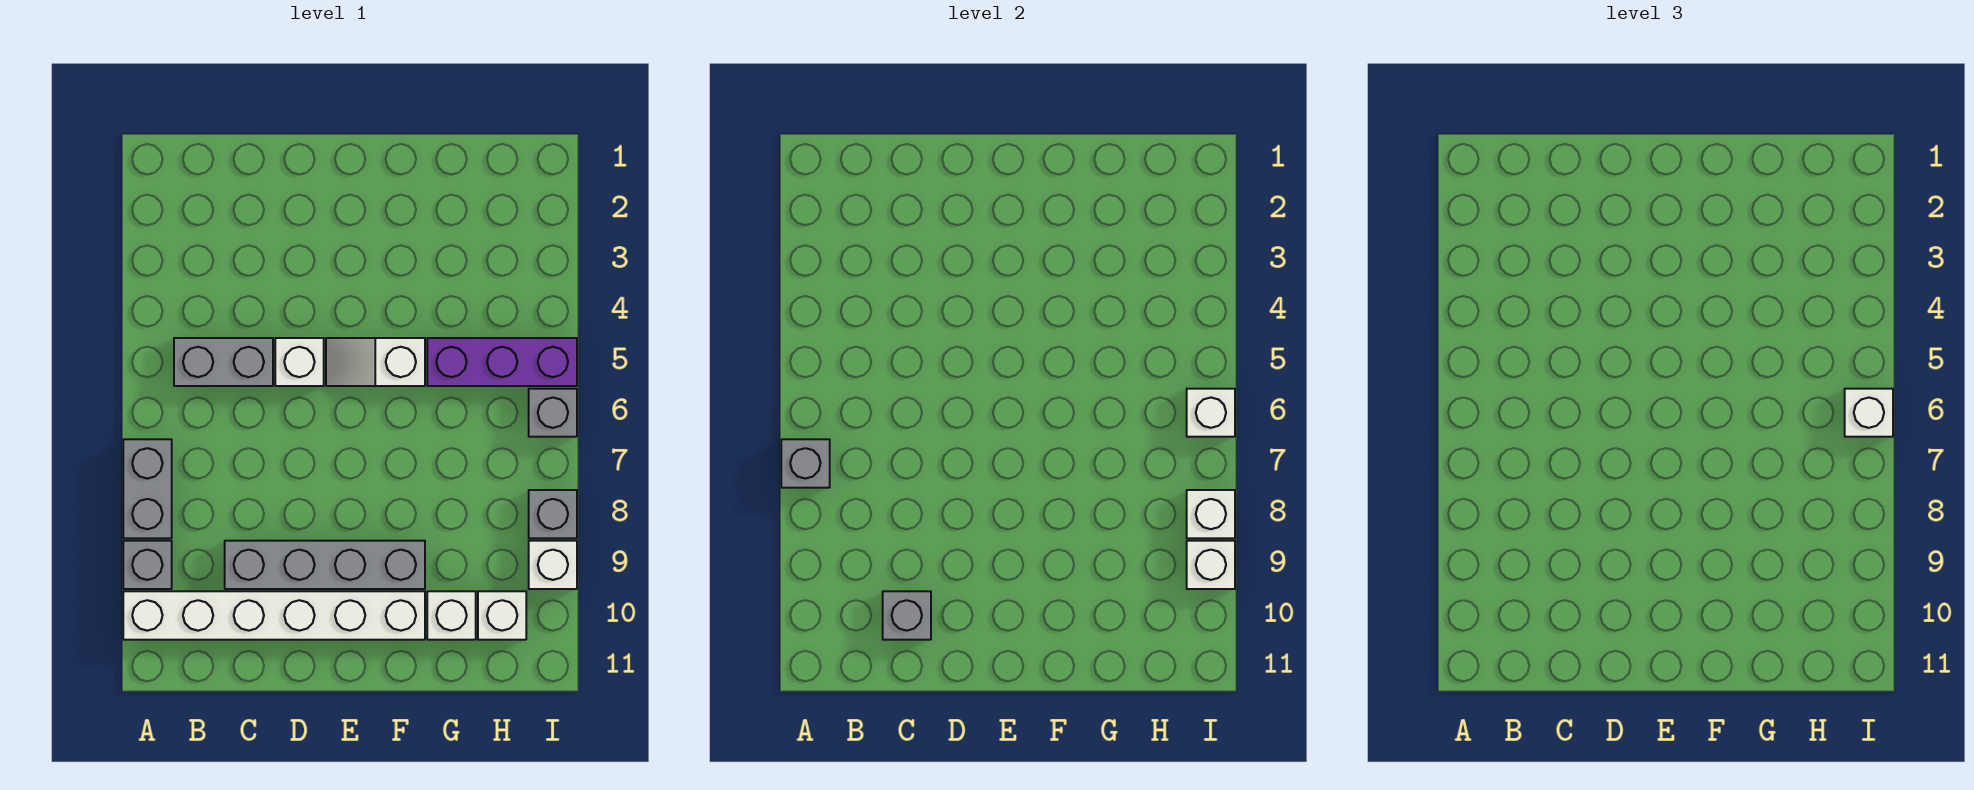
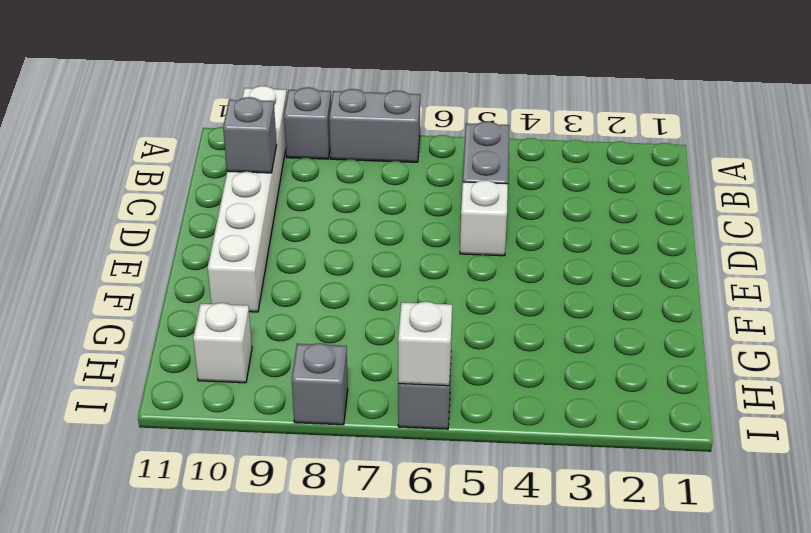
none -> grey brick C9:F9 level 1
none -> white slope E5:F5 level 1 top F
none -> purple brick G5:I5 level 1

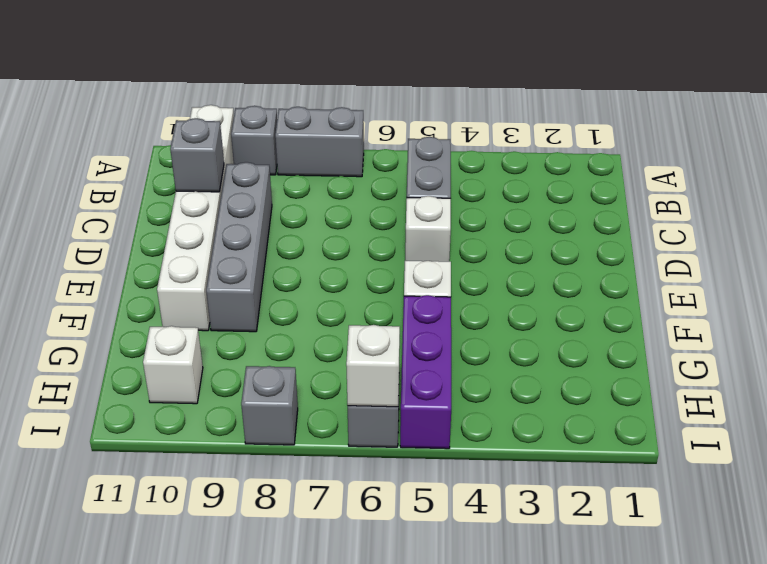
none -> white brick G10 level 1
none -> white brick I9 level 1
none -> grey brick A7 level 2

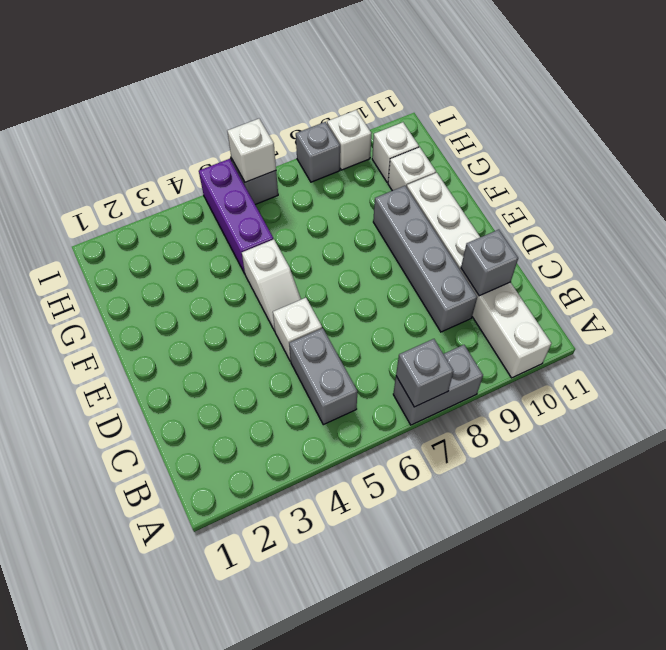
none -> grey brick A9 level 1
none -> white brick I8 level 2
none -> white brick I9 level 2

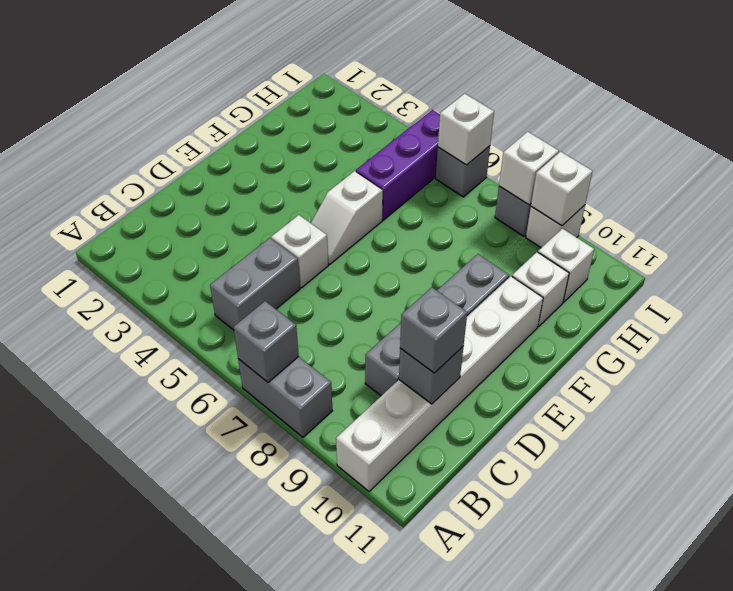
grey brick C10 level 3 -> grey brick A9 level 1
none -> white brick I6 level 3

